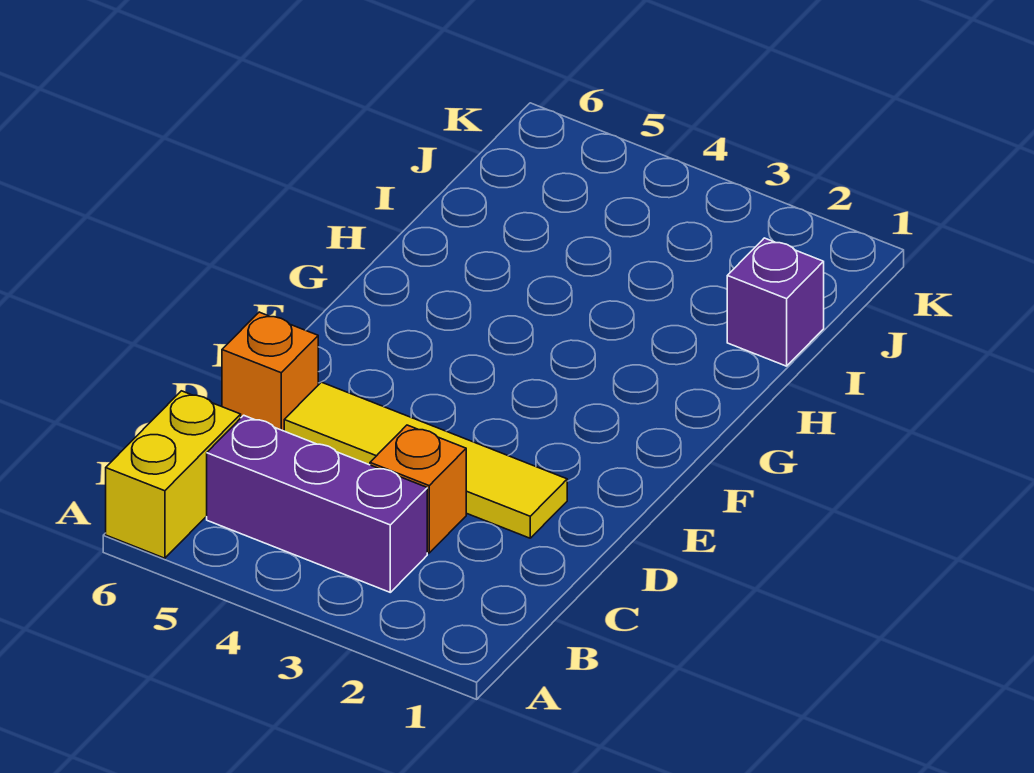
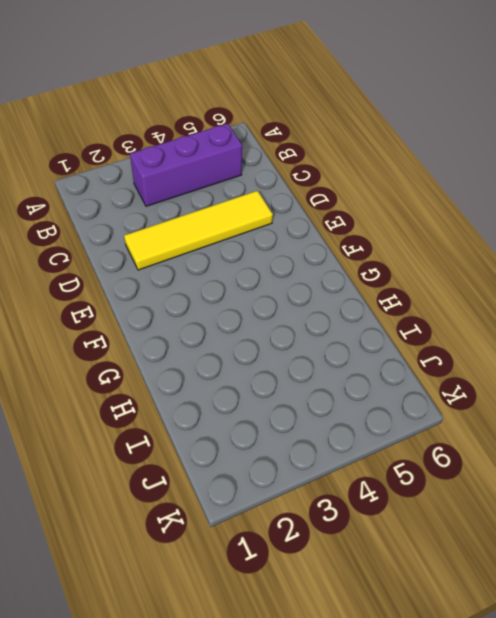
none -> yellow brick A6:B6 level 1
none -> orange brick C3 level 1

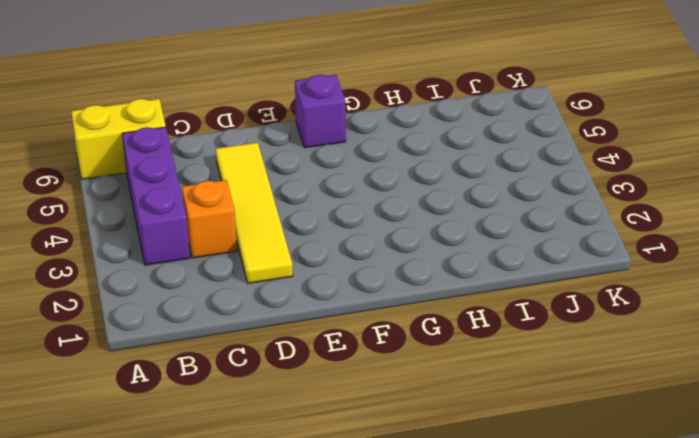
purple brick F6 level 1 -> purple brick I1 level 1
none -> orange brick D6 level 1

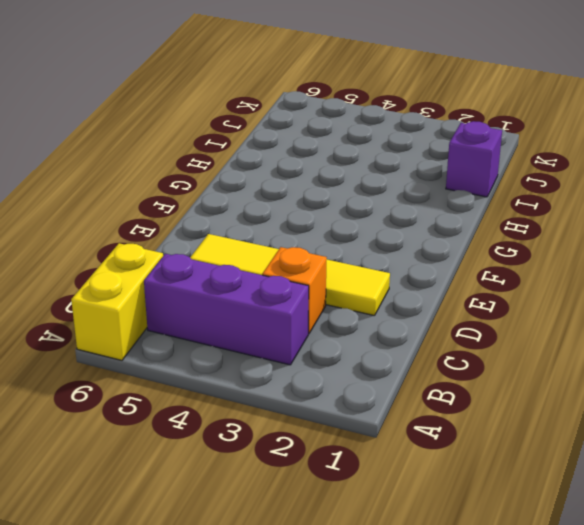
none -> orange brick D6 level 1

